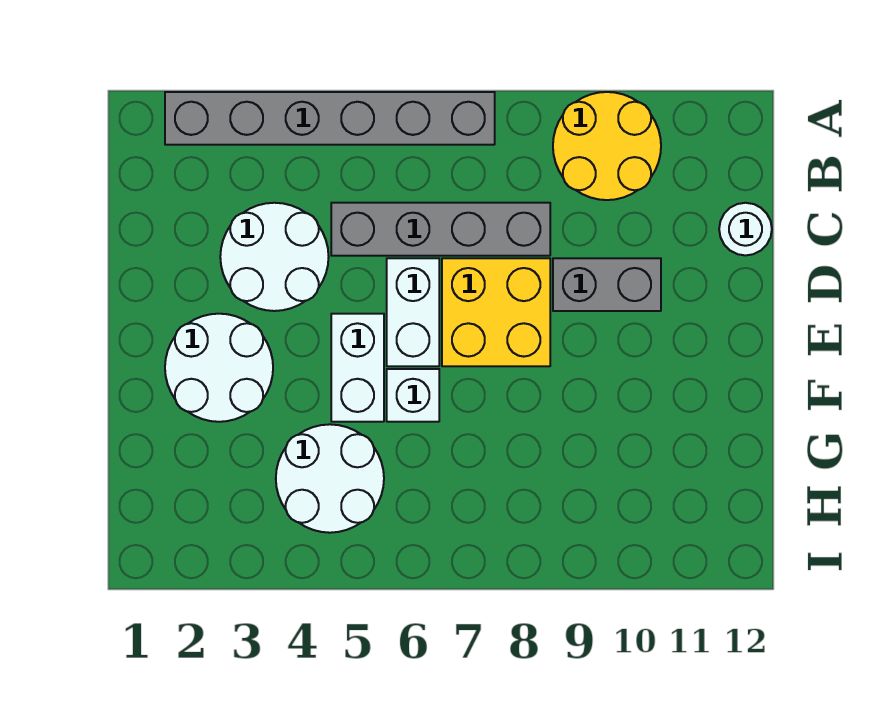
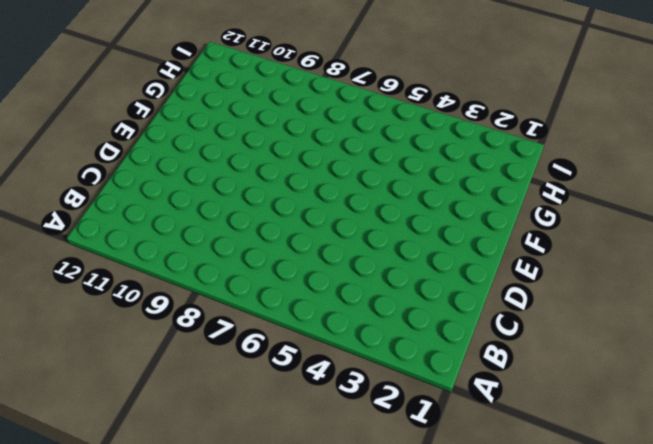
none -> grey brick A2:A7 level 1
none -> yellow round brick A9:B10 level 1
none -> white round brick C3:D4 level 1

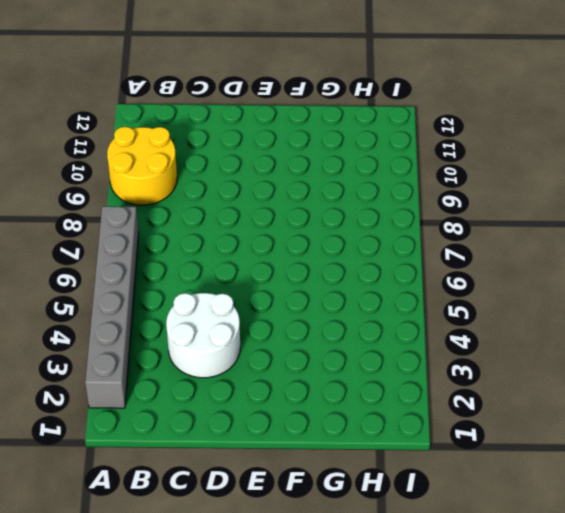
none -> grey brick C5:C8 level 1
none -> white round brick C12 level 1
none -> white brick D6:E6 level 1

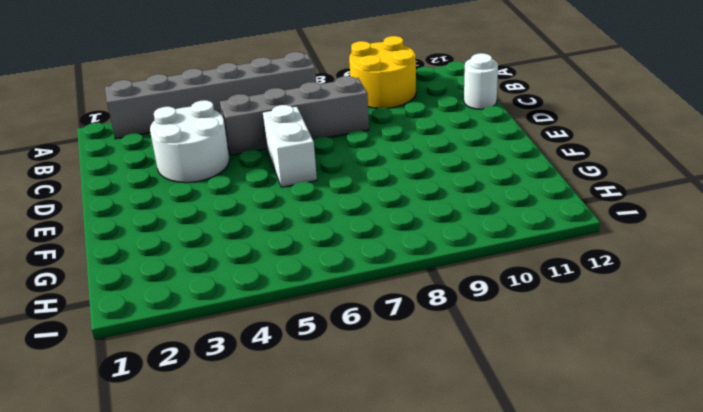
none -> yellow brick D7:E8 level 1
none -> grey brick D9:D10 level 1
none -> white round brick E2:F3 level 1

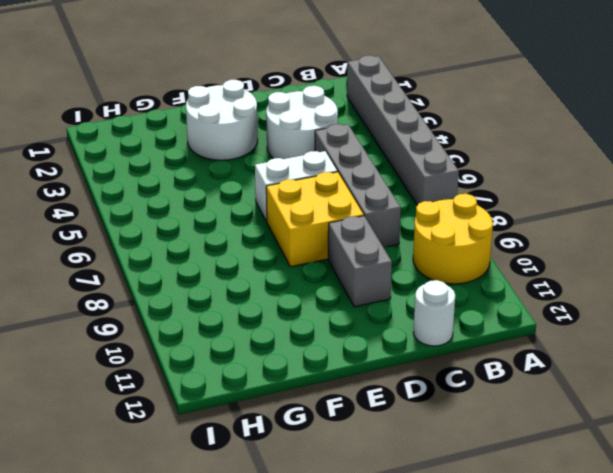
none -> white brick E5:F5 level 1
none -> white brick F6 level 1
none -> white round brick G4:H5 level 1

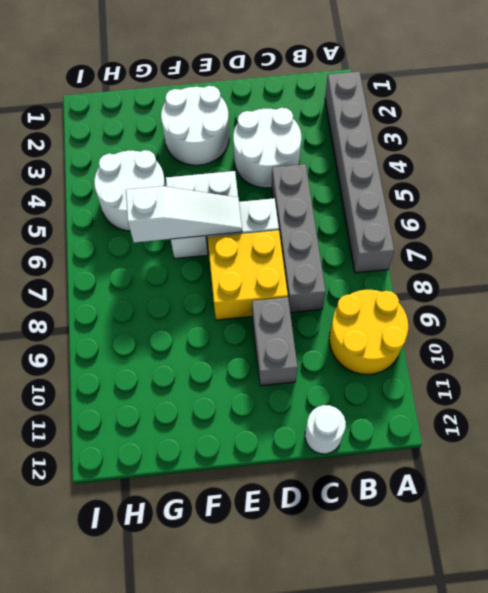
white slope E6:G6 level 2 top G -> none

